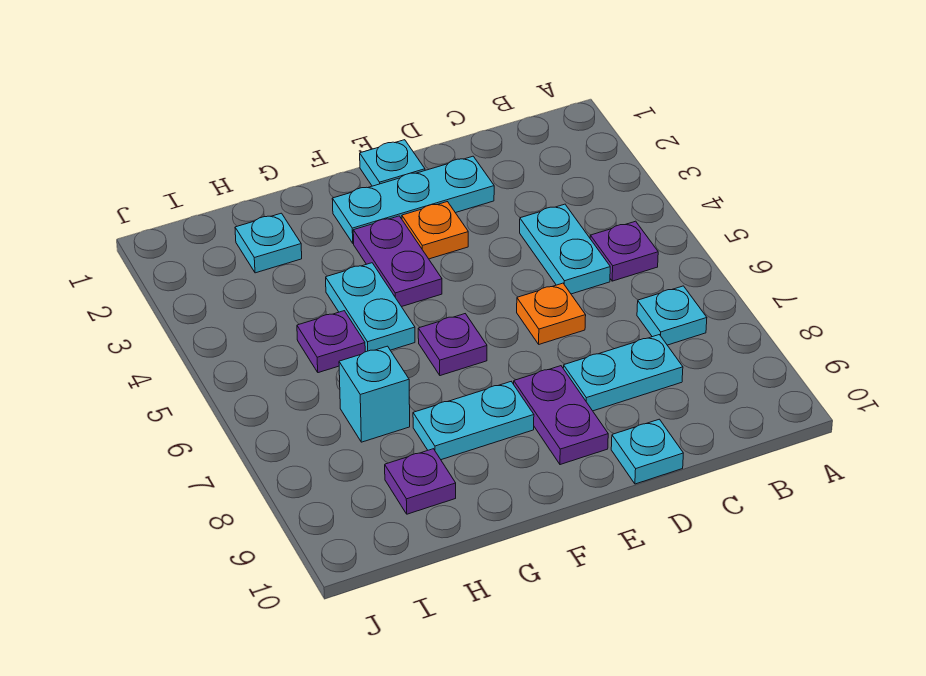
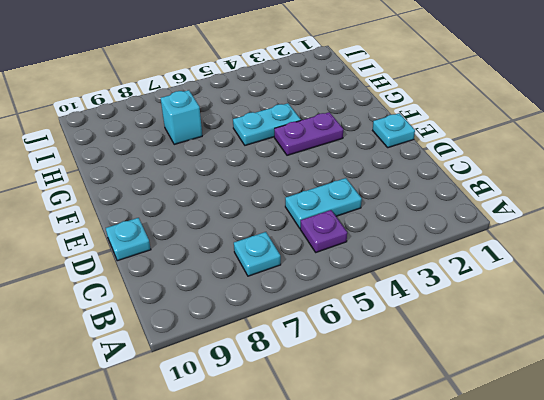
none -> cyan plate C8:D8 level 1
none -> cyan plate D2:F2 level 1
none -> orange plate D6 level 1

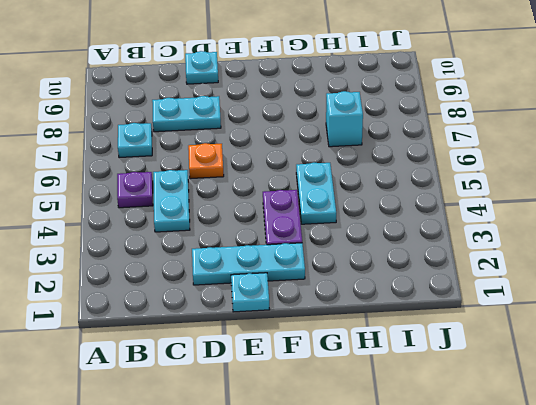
none -> orange plate E3 level 1
none -> purple plate E8:E9 level 1
none -> purple plate F6 level 1

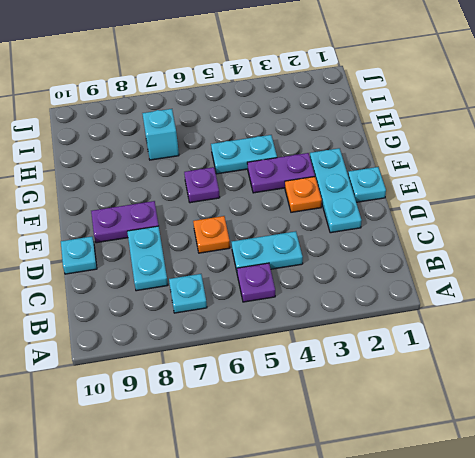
none -> cyan plate F8:G8 level 1
none -> cyan plate H2 level 1
none -> purple plate H5 level 1

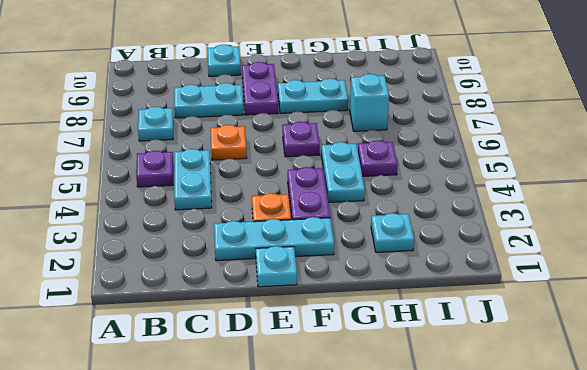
none -> purple plate H9 level 1

